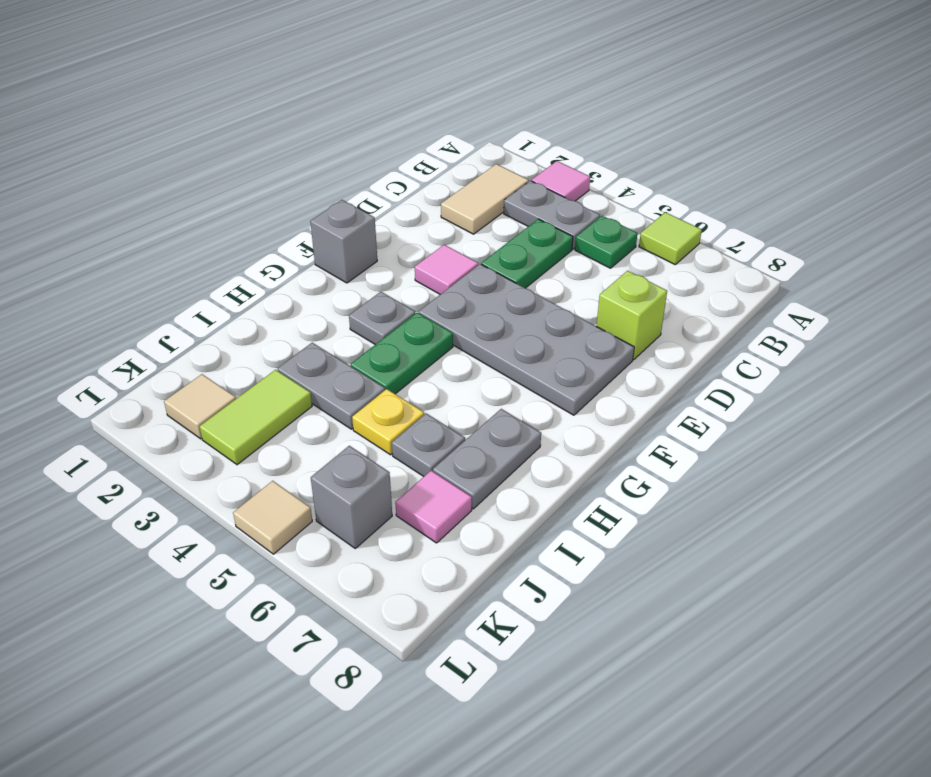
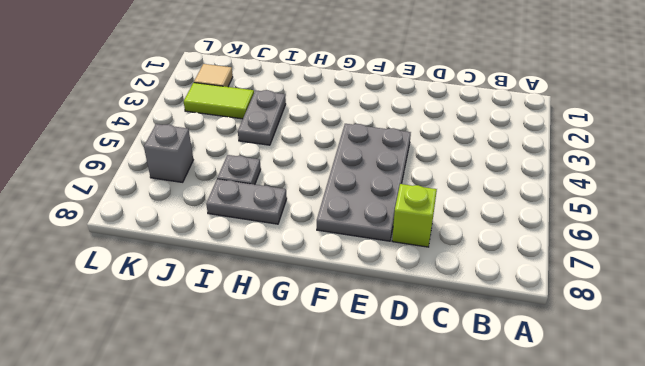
none -> pink tile A3 level 1
none -> lime tile A6 level 1
none -> tan tile B2:C2 level 1

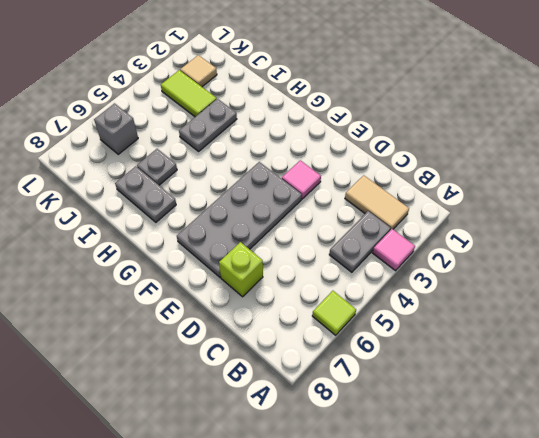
none -> green plate B5 level 1
none -> green plate C4:D4 level 1
none -> grey brick F1 level 1

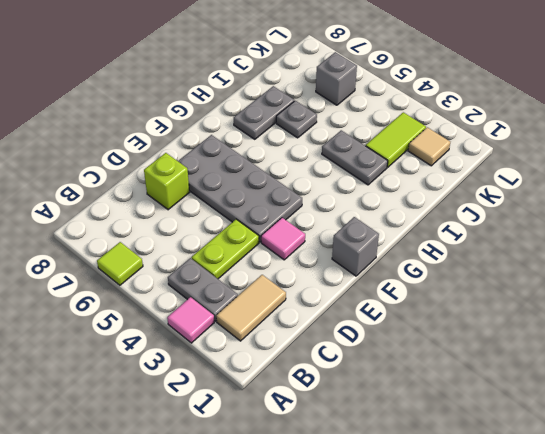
lime plate C4:D4 level 1 -> green plate C4:D4 level 1
none -> green plate B5 level 1
none -> grey plate G3 level 1
none -> green plate G4:H4 level 1

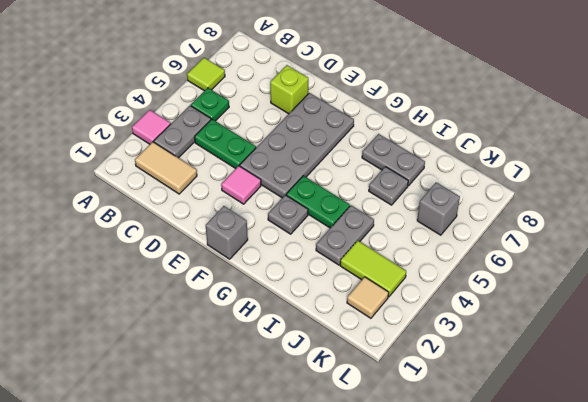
none -> yellow plate I5 level 1
none -> pink tile J7 level 1
none -> tan tile L5 level 1

